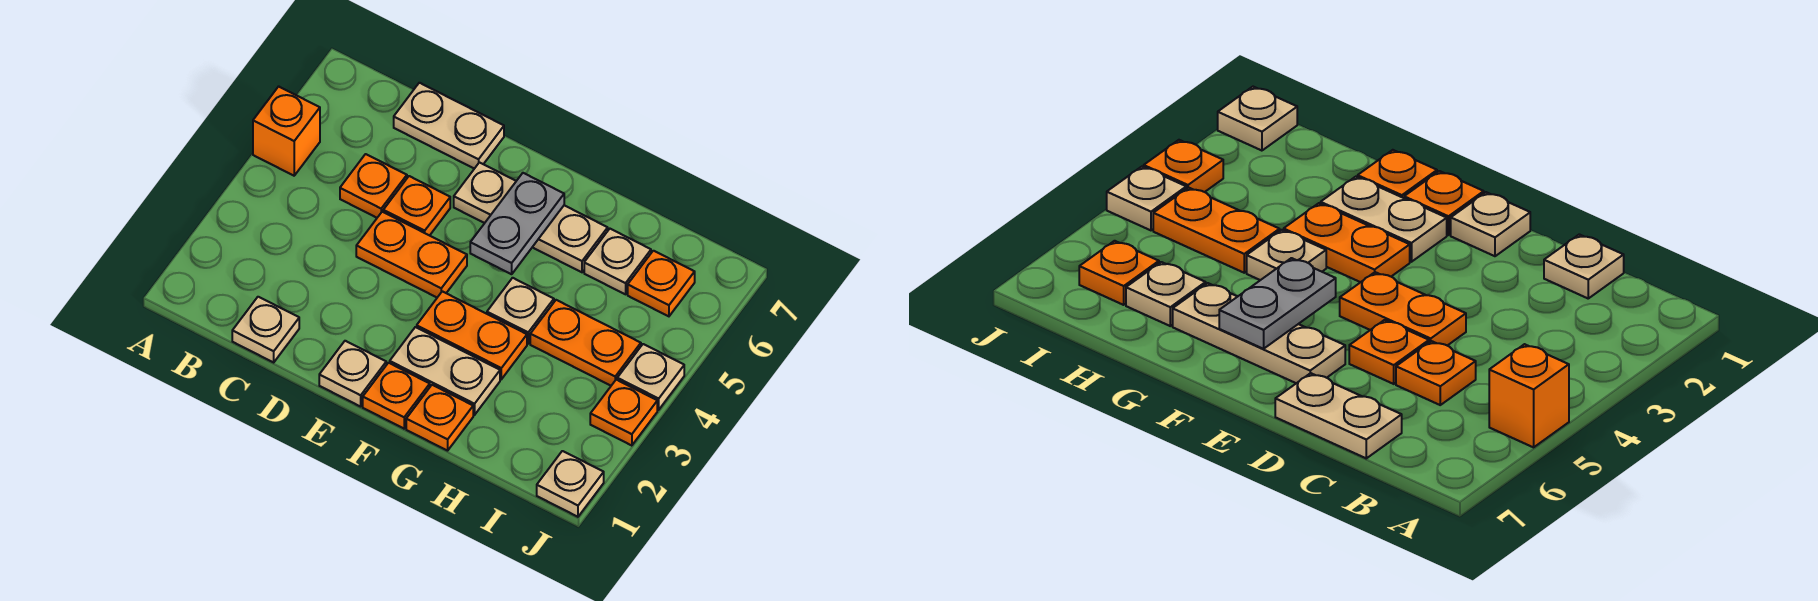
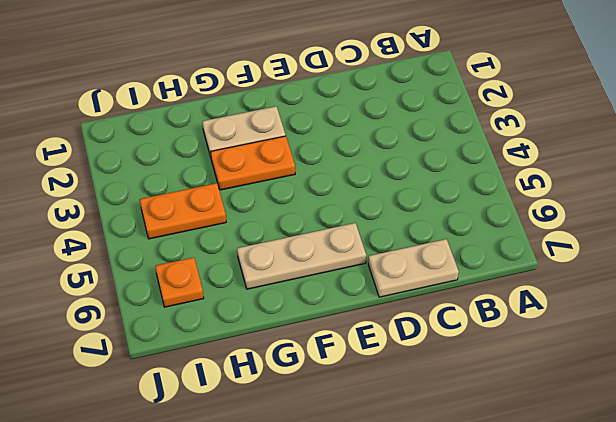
none -> orange brick A5 level 1
none -> tan plate C1 level 1
none -> orange plate C5 level 1

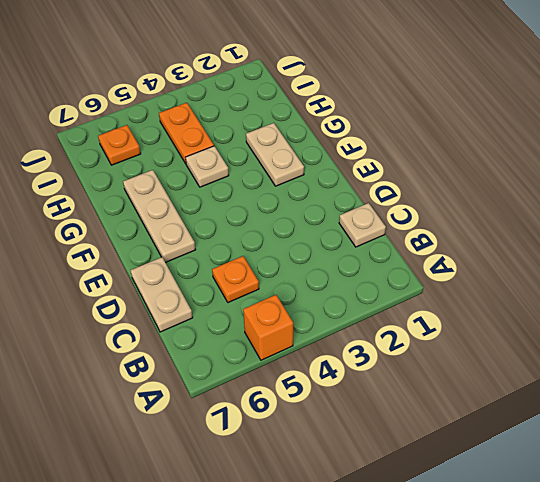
none -> orange plate D4:E4 level 1
none -> orange plate D5 level 1
none -> tan plate E1 level 1

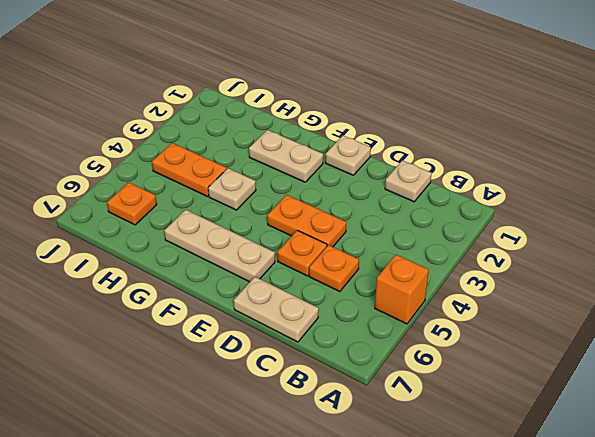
none -> orange plate F1 level 1
none -> orange plate F3:G3 level 1
none -> orange plate G1 level 1

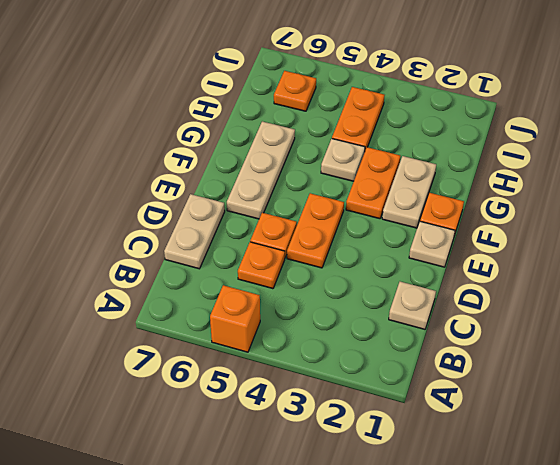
none -> orange plate G1 level 1
none -> tan plate H6 level 1
none -> tan plate J1 level 1

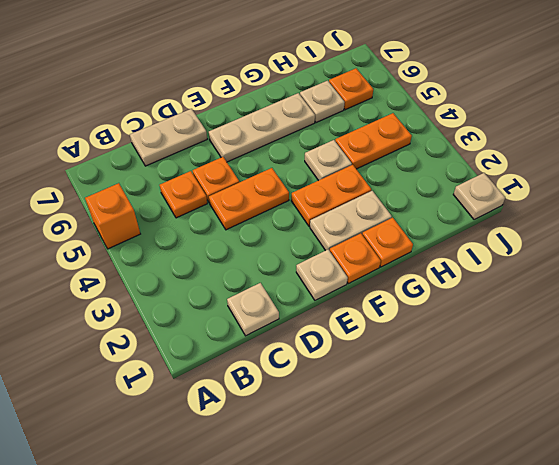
none -> orange plate J3 level 1
none -> tan plate J4 level 1
none -> grey plate F5:F6 level 2

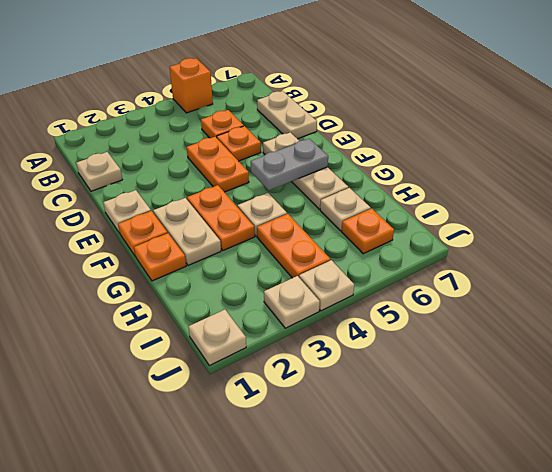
tan plate J3 level 1 -> orange plate J3 level 1

